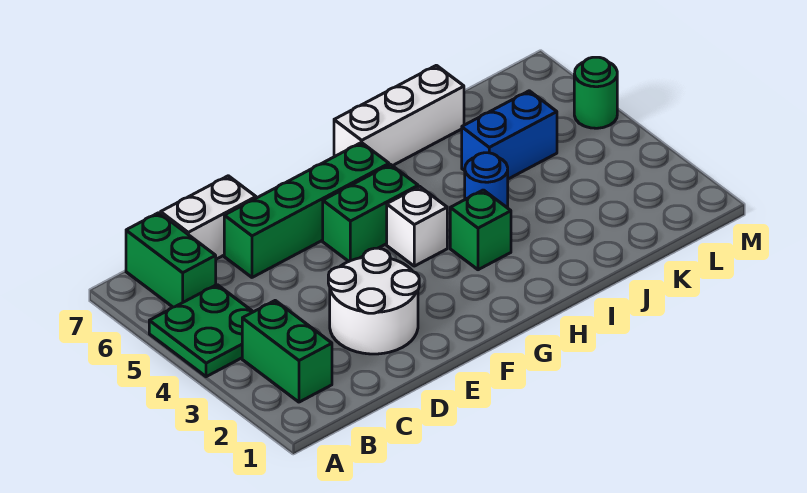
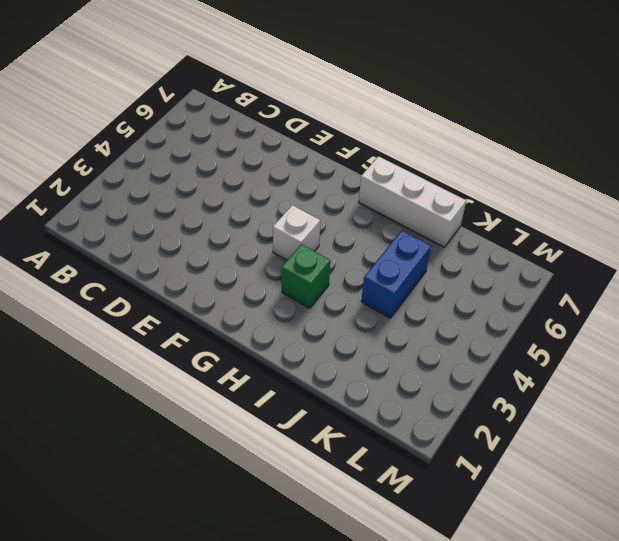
blue brick J4:J5 level 1 -> blue brick J5:K5 level 1
none -> green plate A4:B5 level 1
none -> green brick B2:B3 level 1
none -> green brick B6:B7 level 1

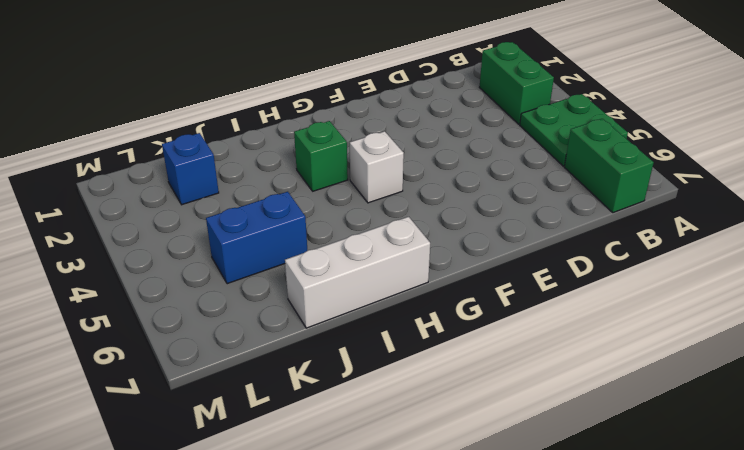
blue brick K2 level 1 -> none
none -> white brick C7:D7 level 1
none -> white round brick D2:E3 level 1
none -> green brick D6:G6 level 1

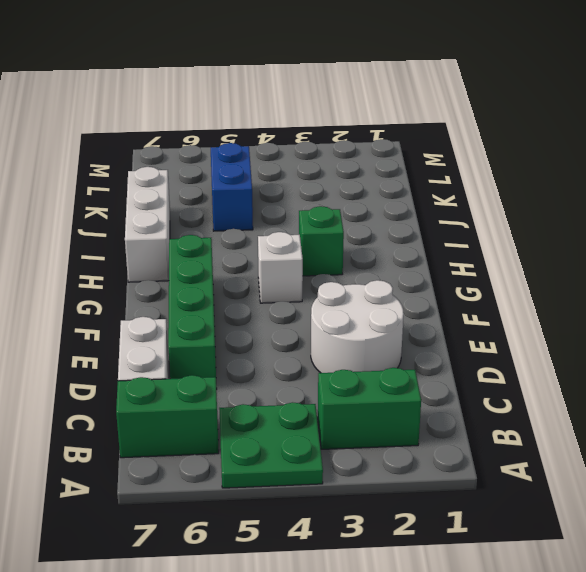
none -> green brick F5:G5 level 1
none -> blue round brick I4 level 1
none -> green round brick M5 level 1

